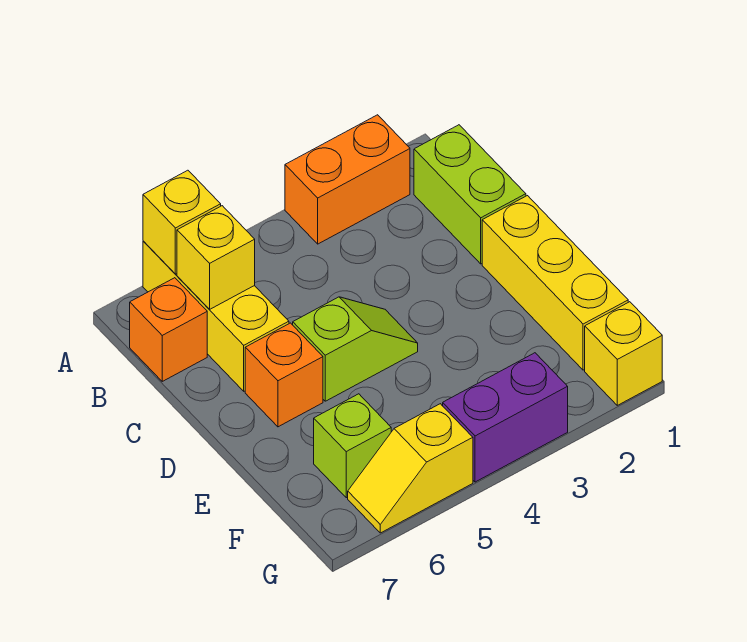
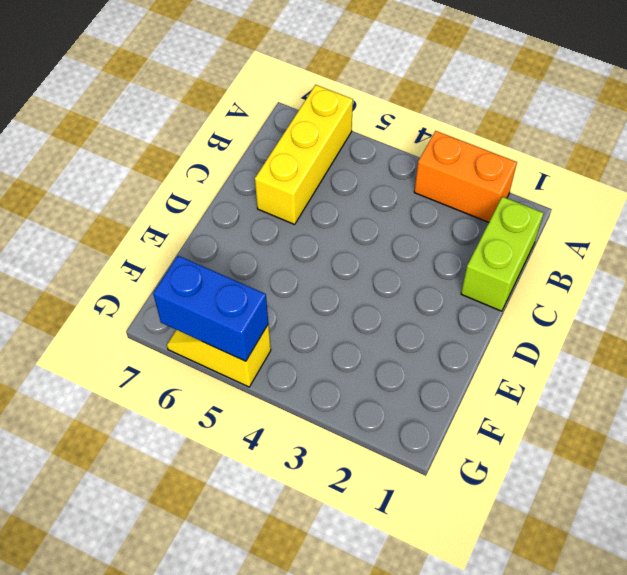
blue brick G5:G6 level 2 -> none
none -> orange brick B7 level 1
none -> yellow brick D1:F1 level 1
none -> lime slope D4:D5 level 1 top 5

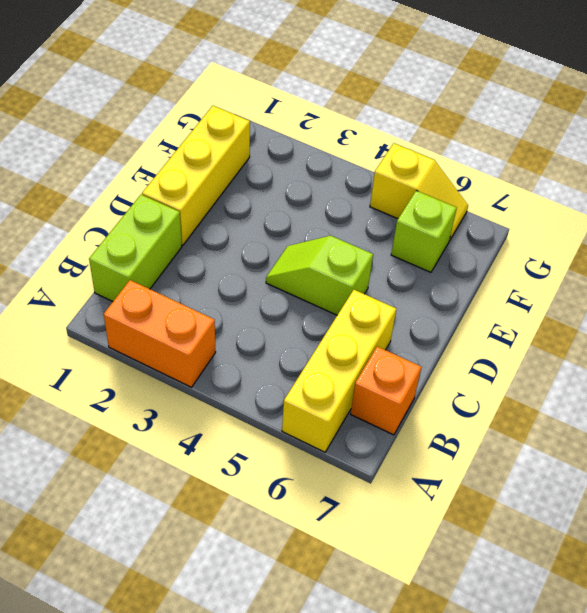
none -> orange brick D6 level 1
none -> yellow brick G1 level 1
none -> purple brick G3:G4 level 1

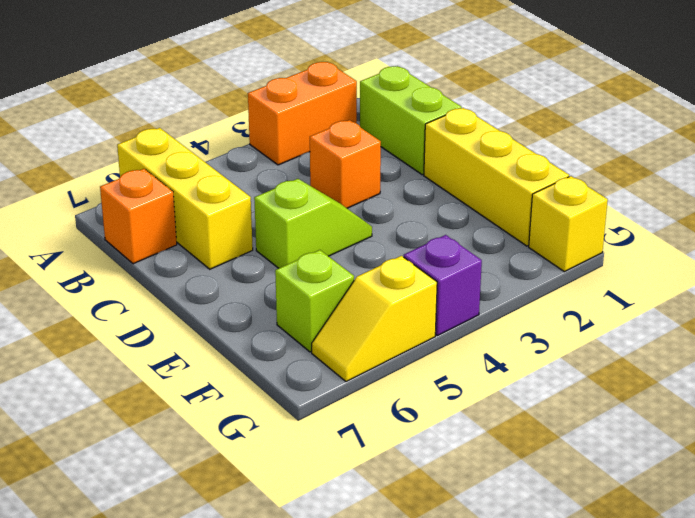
orange brick C3 level 1 -> orange brick D6 level 1
purple brick G4 level 1 -> purple brick G3:G4 level 1
none -> yellow brick A6 level 2
none -> yellow brick B6 level 2

